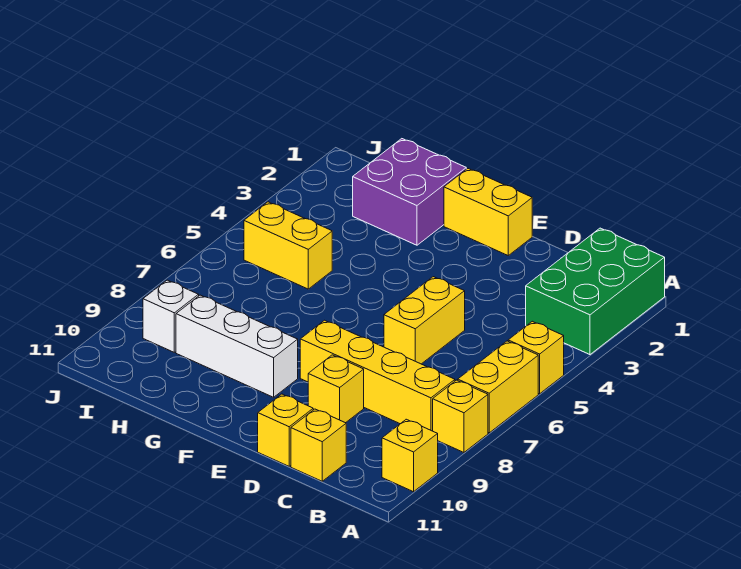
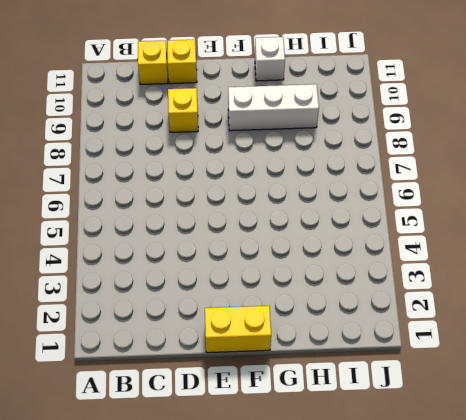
white brick G11 level 1 -> white brick I9 level 1
none -> green brick A1:B3 level 1
none -> yellow brick A5 level 1
none -> yellow brick A6:A7 level 1

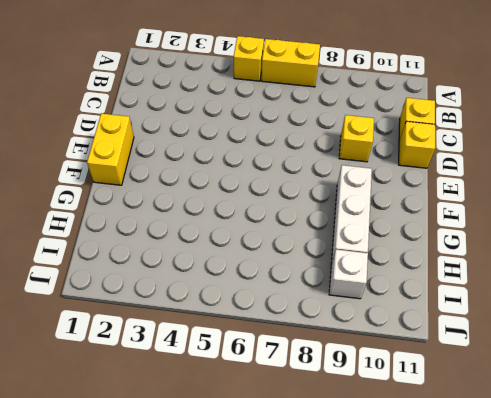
none -> green brick A1:B3 level 1
none -> yellow brick A8 level 1
none -> yellow brick A10 level 1

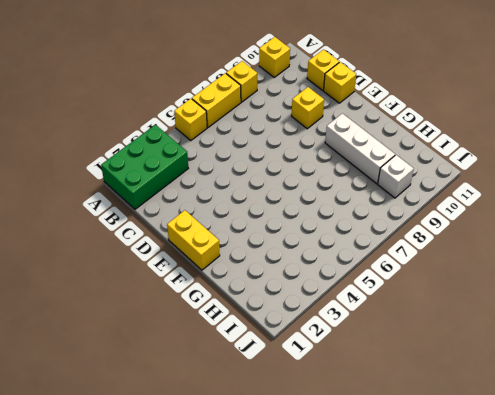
none -> yellow brick B8:E8 level 1
none -> yellow brick D5:D6 level 1
none -> purple brick G1:H2 level 1

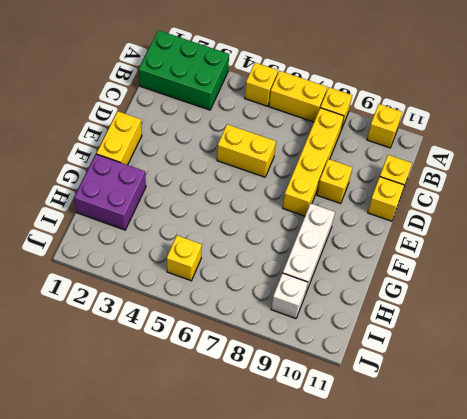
yellow brick I5 level 1 -> yellow brick H5:I5 level 1

